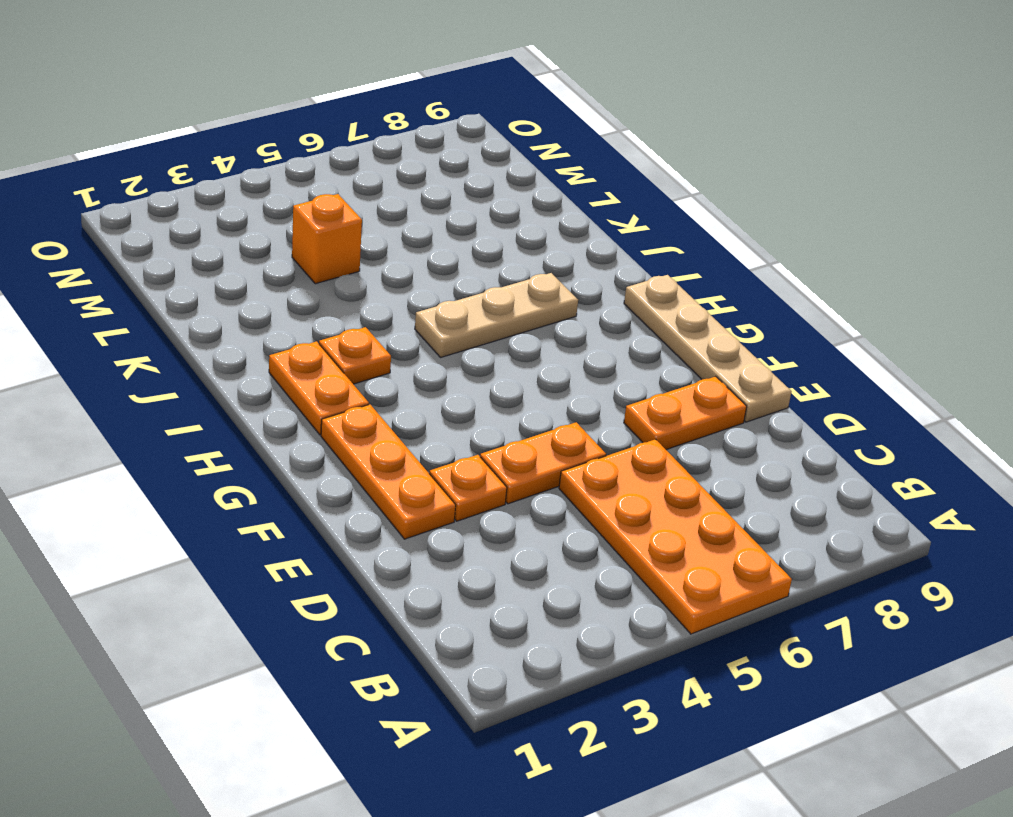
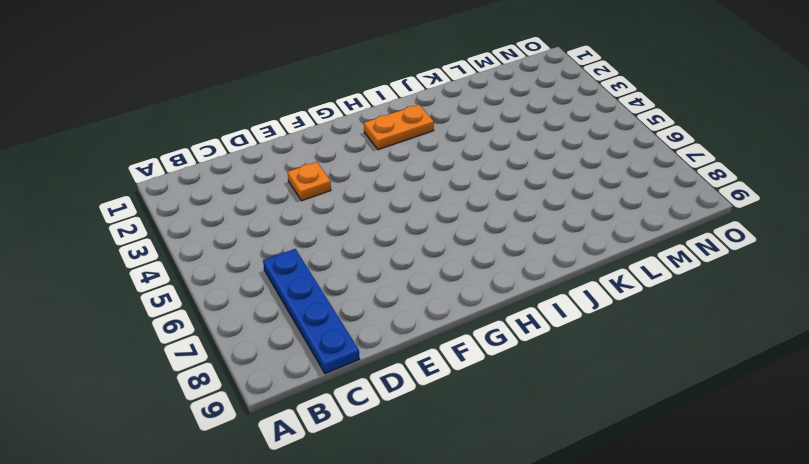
blue plate C6:C9 level 1 -> orange plate A5:D6 level 1
none -> orange plate E2:G2 level 1
none -> orange plate E4:E5 level 1

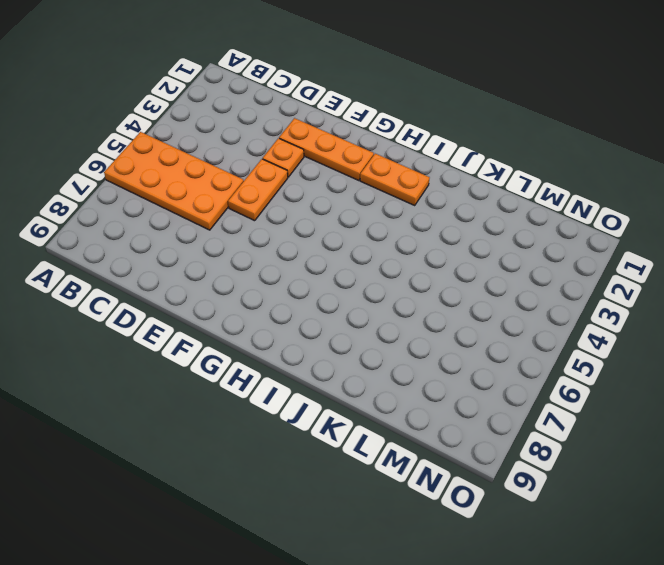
none -> orange plate E7:E8 level 1
none -> tan plate E9:H9 level 1

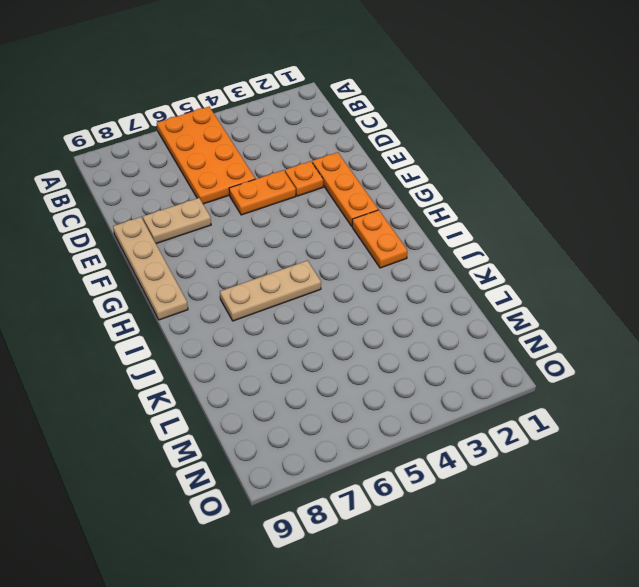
tan plate E7:E8 level 1 -> orange plate E7:E8 level 1
none -> orange plate I3 level 1
none -> orange brick L4 level 1

